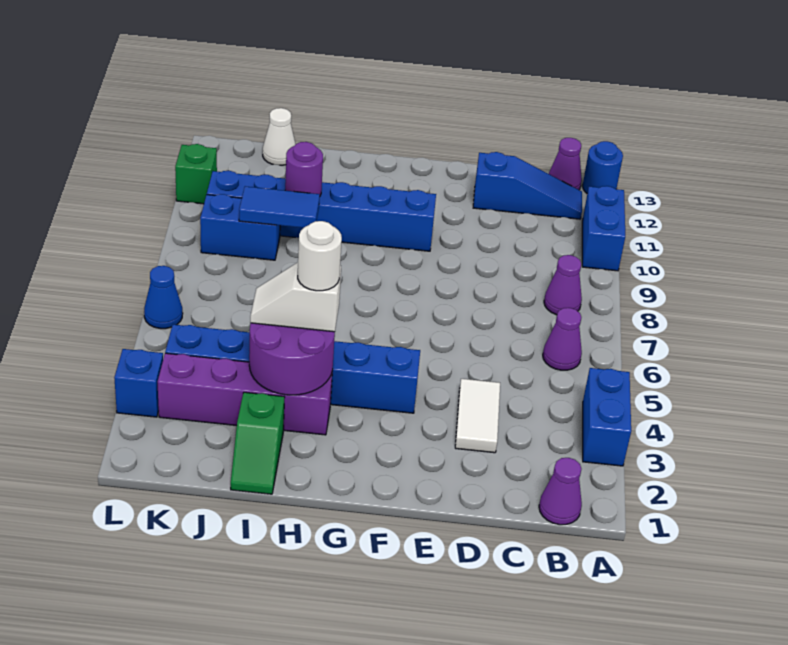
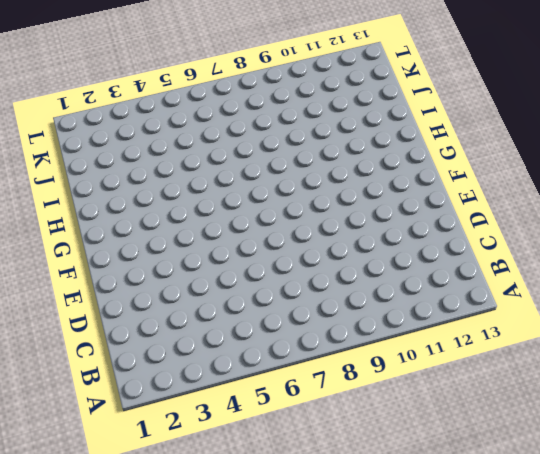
none -> blue brick A3:A4 level 1
none -> blue brick A10:A11 level 1
none -> blue round brick A13 level 1

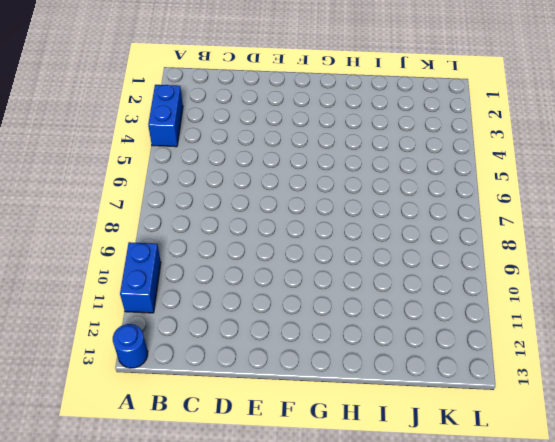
none -> purple cone B1 level 1
none -> purple cone B6 level 1
none -> purple cone B8 level 1

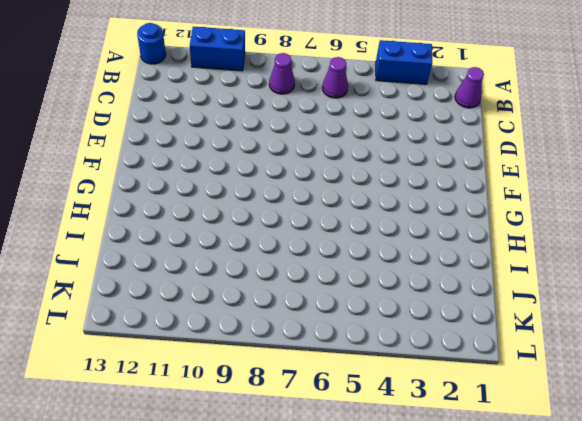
none -> blue slope B12:D12 level 1 top D
none -> purple cone B13 level 1
none -> white tile D3:D4 level 1

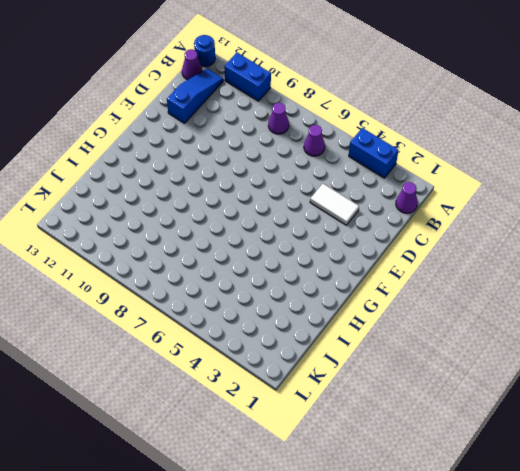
none -> blue brick F4:K4 level 1
none -> blue brick F10:K10 level 1
none -> purple brick H3:K3 level 1

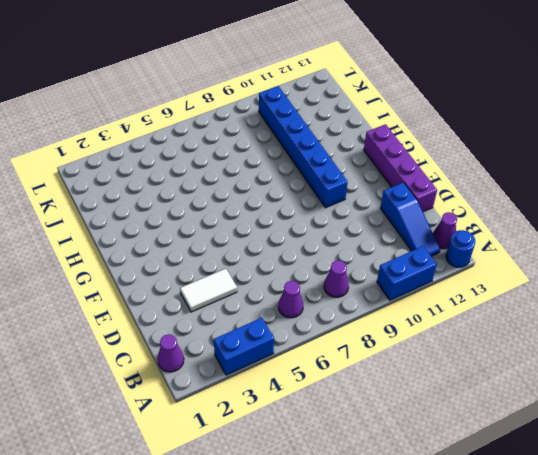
purple brick D13:G13 level 1 -> purple brick H3:K3 level 1
none -> blue brick F4:K4 level 1
none -> green slope I1:I2 level 1 top 2
none -> blue brick J9:K9 level 1

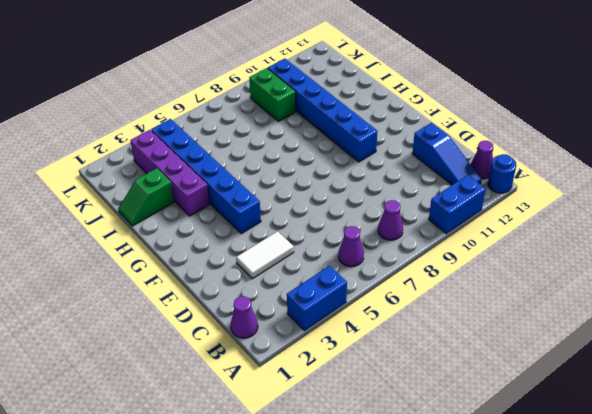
green brick J9:K9 level 1 -> blue brick J9:K9 level 1
none -> white cone J13 level 1
none -> blue brick L3 level 1
none -> blue cone L6 level 1

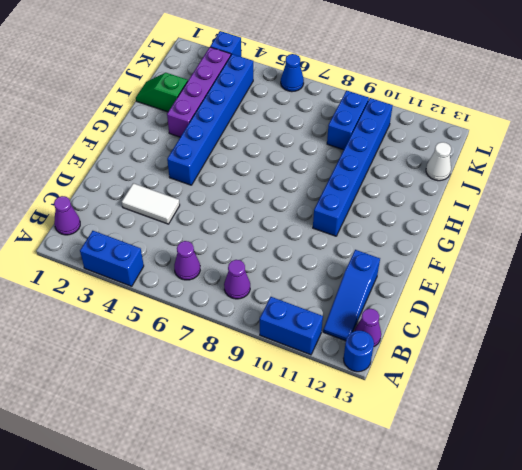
none -> green brick L11 level 1
none -> purple round brick H3:I4 level 2
none -> blue tile I9:J9 level 2

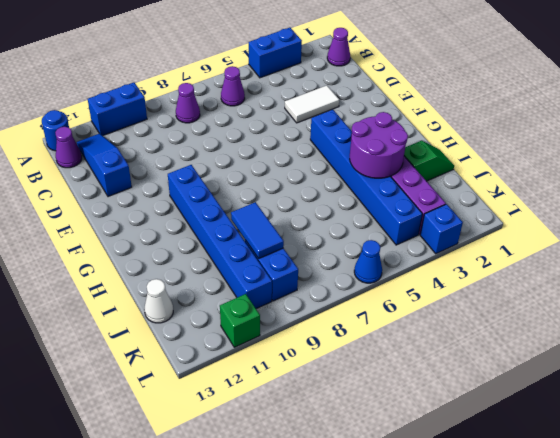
none -> purple round brick I10 level 2
none -> white slope H4:I4 level 3 top H
none -> white round brick H4 level 4

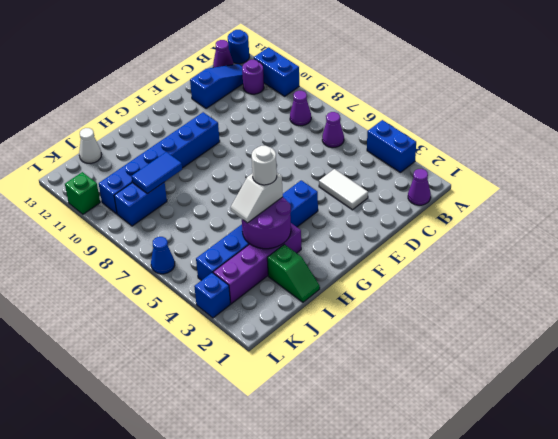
purple round brick B11 level 1 -> purple round brick I10 level 2

